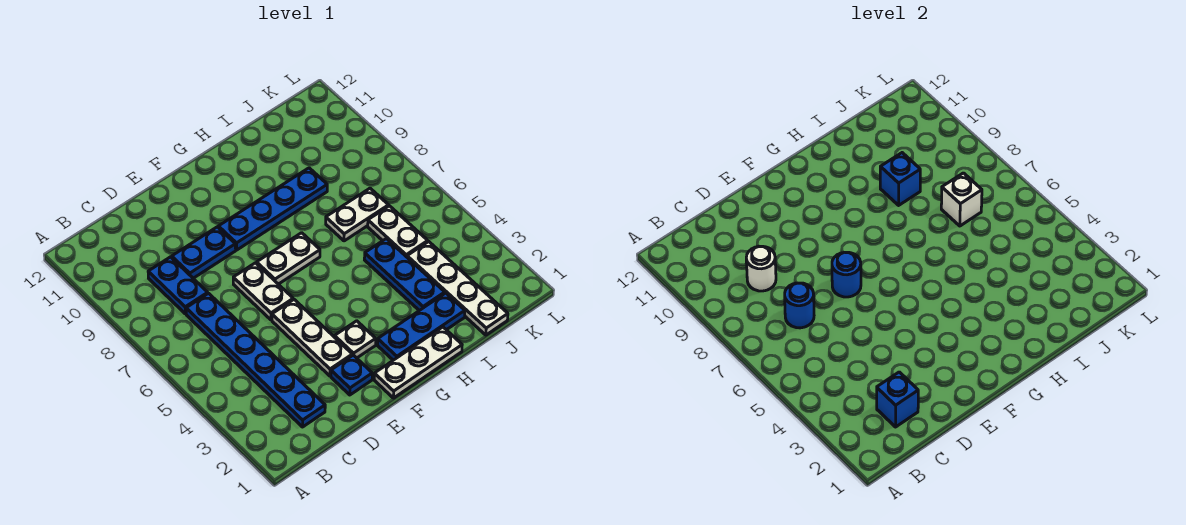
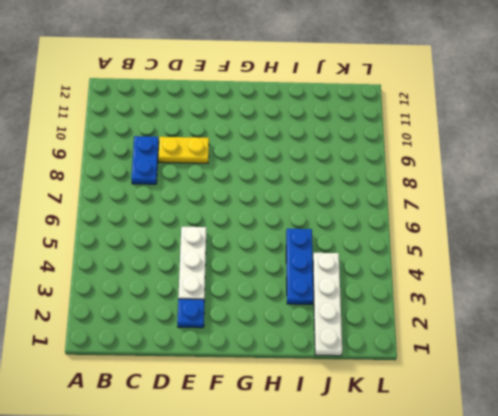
yellow plate D9:E9 level 1 -> blue plate D9:E9 level 1
none -> blue plate C2:C7 level 1
none -> white plate E6:E7 level 1
none -> white plate F1:H1 level 1

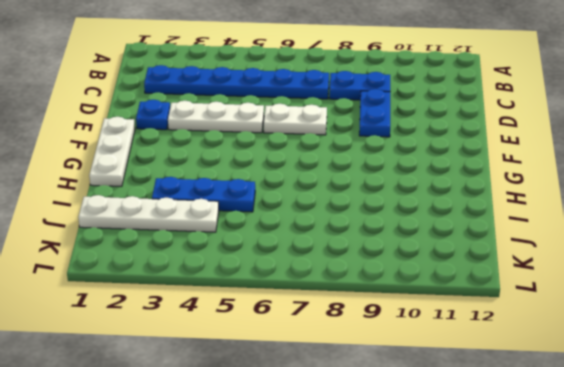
none -> white plate F3 level 1
none -> white plate F7:G7 level 1
none -> blue plate F9:I9 level 1

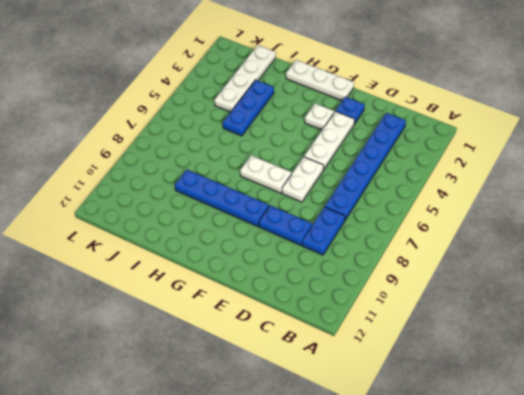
none -> blue plate G2:I2 level 1
none -> white plate I7:J7 level 1
none -> white plate J5:J6 level 1

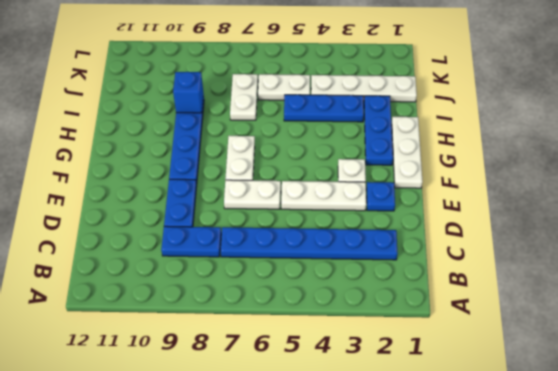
none -> blue brick C2 level 2
none -> blue round brick C7 level 2
none -> white round brick C9 level 2

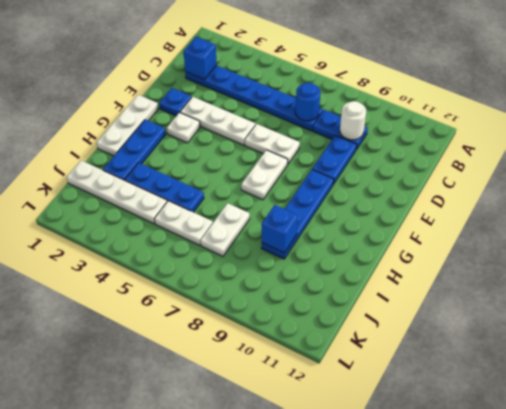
none -> blue round brick E7 level 2
none -> white brick J7 level 2

